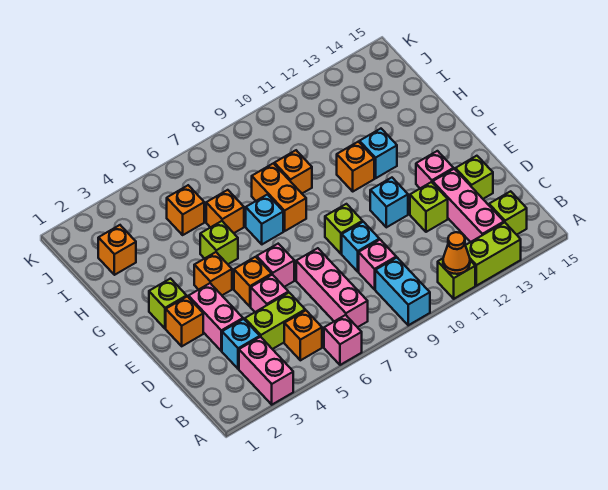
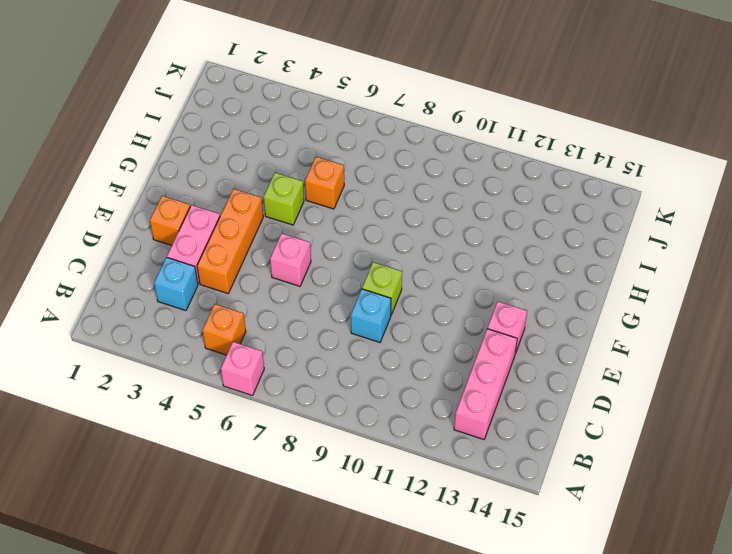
orange brick D4:F4 level 1 -> orange brick F4 level 1
none -> pink brick A3:B3 level 1
none -> cyan brick A9:B9 level 1
none -> lime brick A11 level 1
none -> lime brick A12:A13 level 1

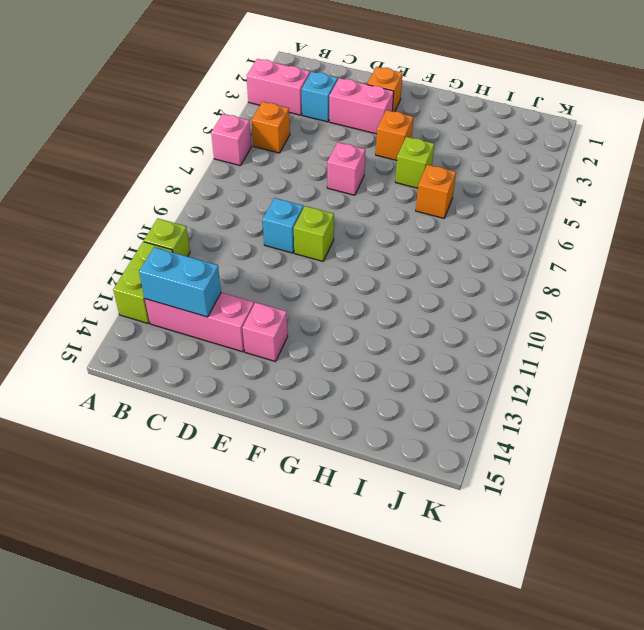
cyan brick B13:C13 level 2 -> cyan brick A9:B9 level 1
none -> pink brick B7:D7 level 1
none -> lime brick B14 level 1
none -> lime brick C4:C5 level 1
none -> pink brick C9 level 1

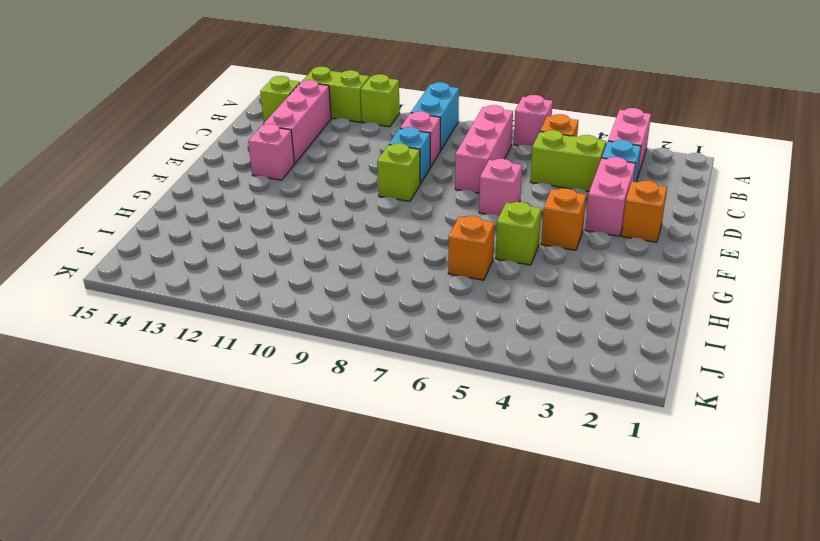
none -> pink brick D5 level 1
none -> lime brick D12 level 1
none -> lime brick D14 level 1
none -> orange brick E5 level 1

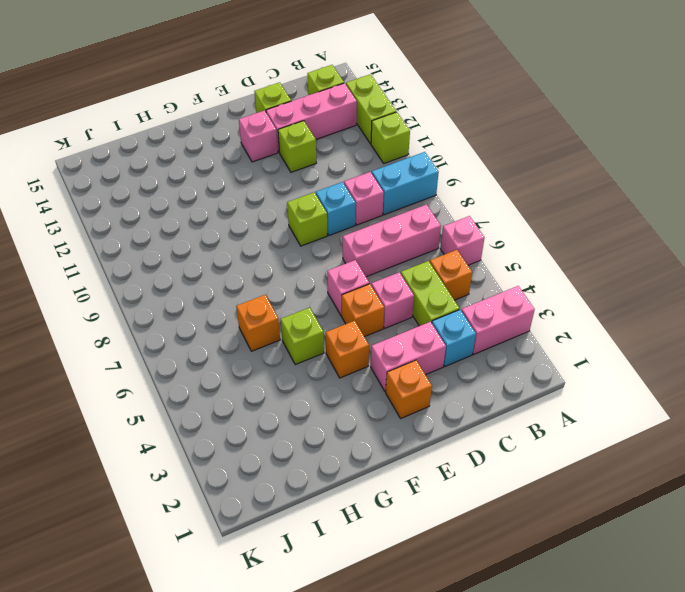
none -> cyan brick E11 level 1
none -> lime brick F2 level 1
none -> cyan brick G7 level 1
none -> orange brick G8:H8 level 1

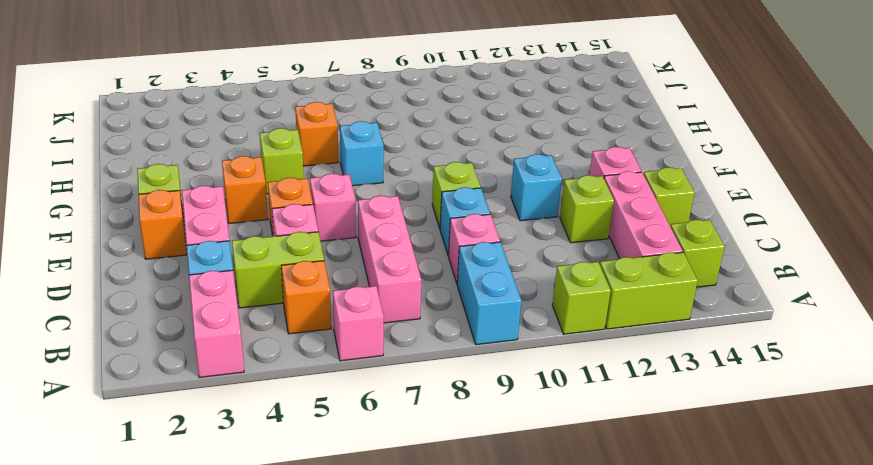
none -> orange brick G8:H8 level 1
none -> orange brick G11 level 1
none -> cyan brick G12 level 1
none -> orange brick H9 level 1

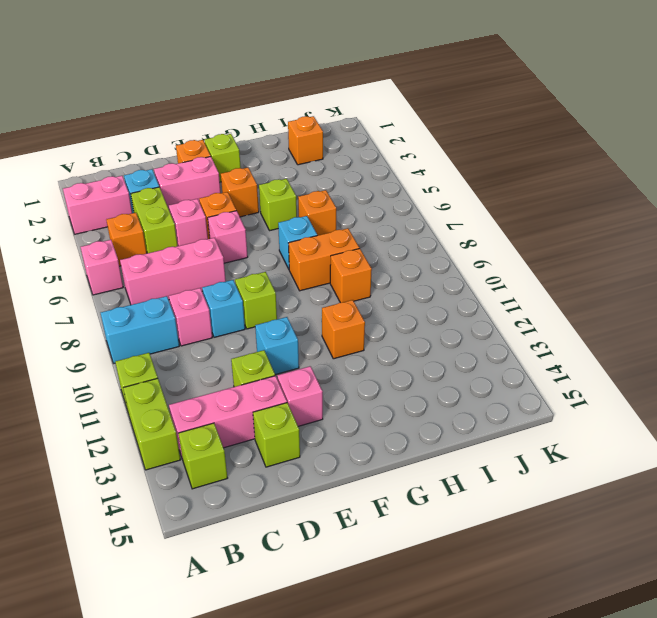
none -> cyan brick G12 level 1
none -> orange brick I5 level 1
none -> orange cone A11 level 2

